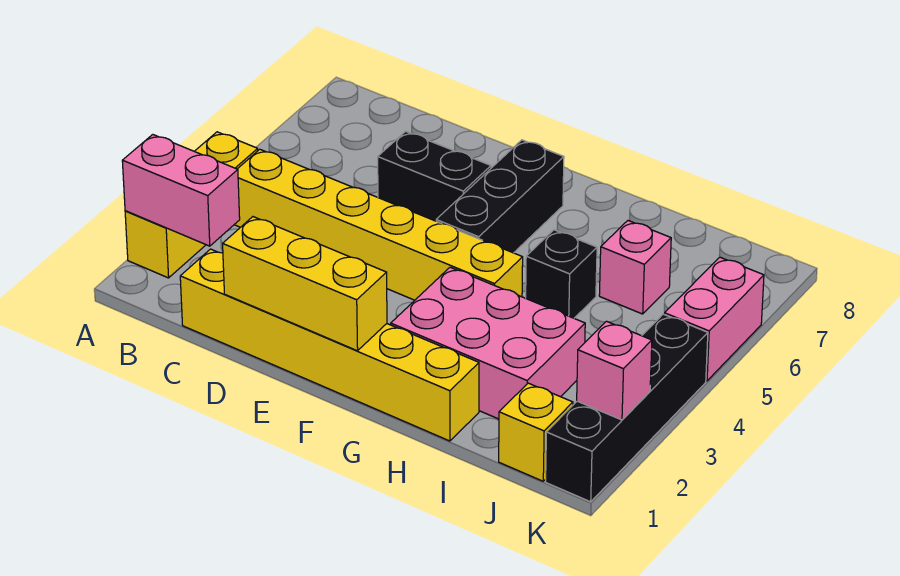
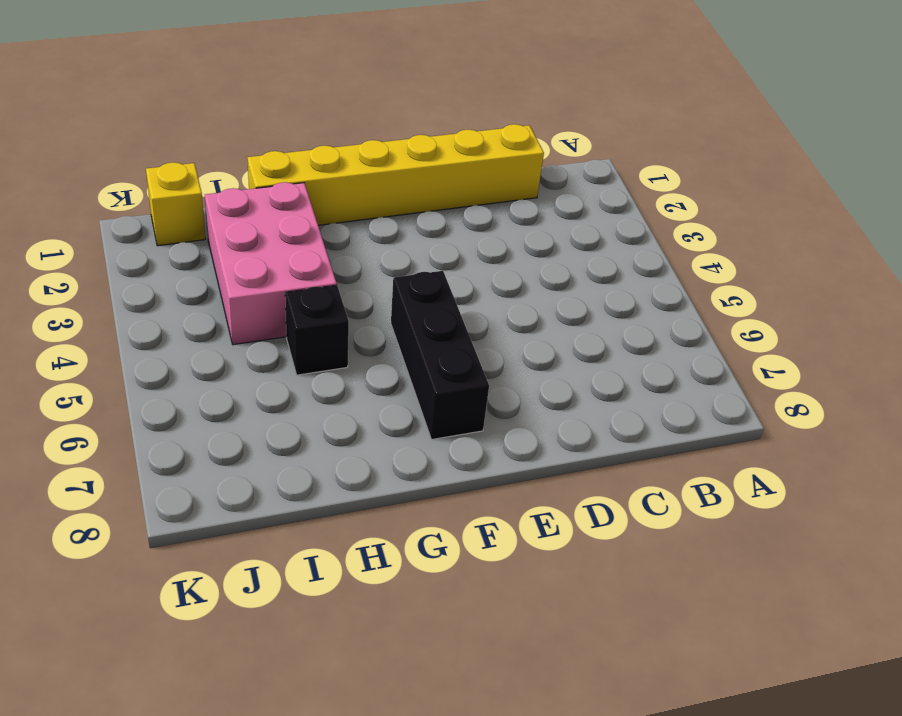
pink brick H2:I4 level 1 -> pink brick G2:I3 level 1
none -> yellow brick A2:A4 level 1
none -> yellow brick B4:G4 level 1
none -> black brick D6:E6 level 1

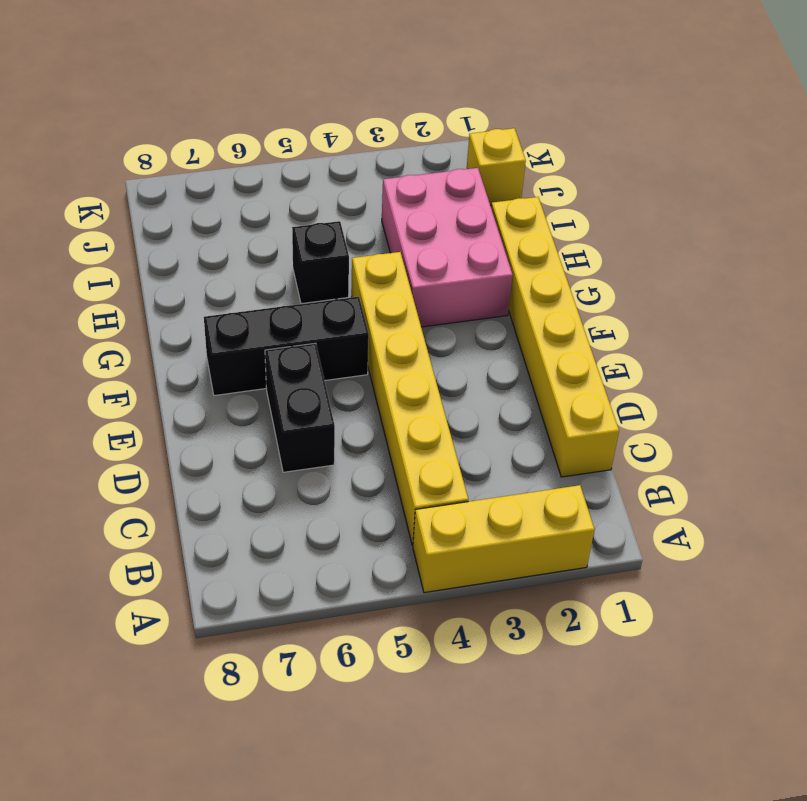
none -> pink brick I6 level 1
none -> black brick K1:K4 level 1
none -> pink brick K5:K6 level 1

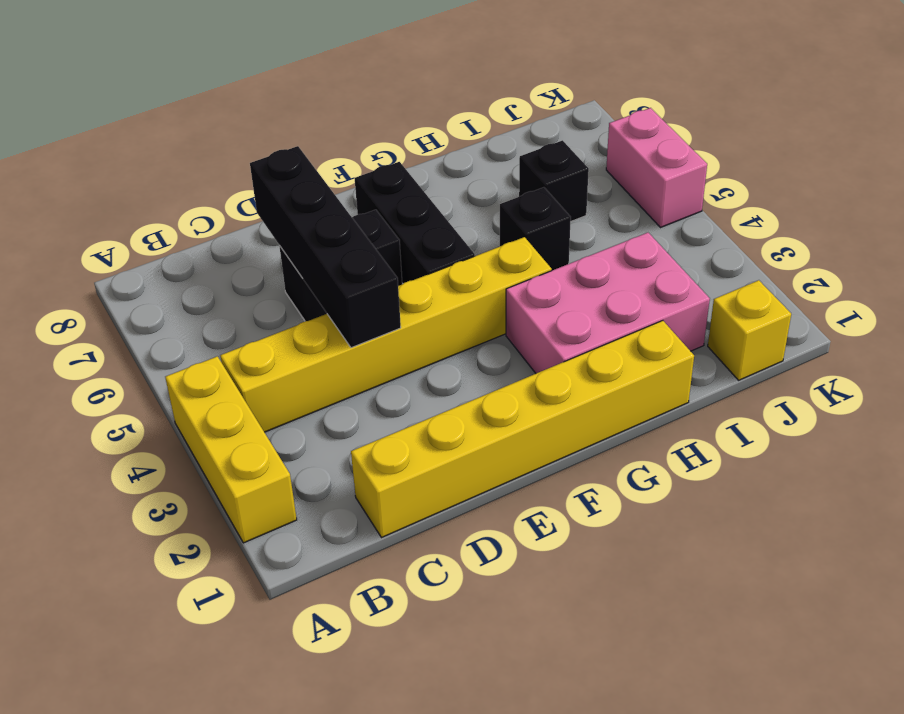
black brick D4:D7 level 2 -> black brick K1:K4 level 1
black brick I6 level 1 -> pink brick I6 level 1
none -> pink brick A2:B2 level 2
none -> yellow brick D1:F1 level 2
none -> pink brick K2 level 2

